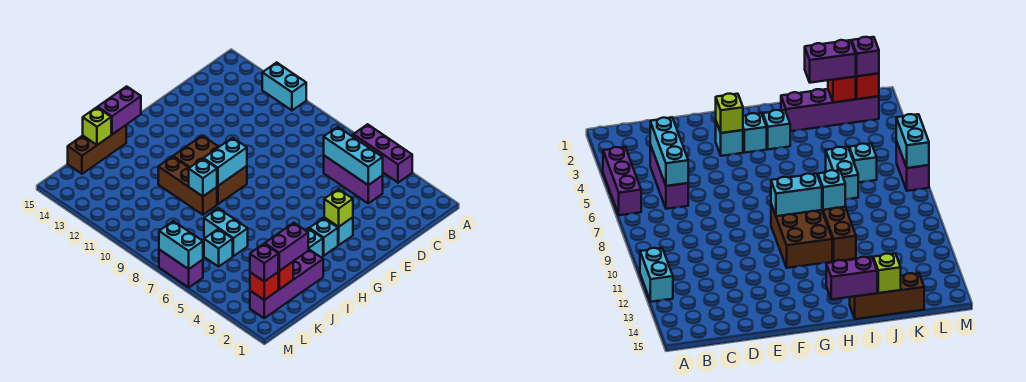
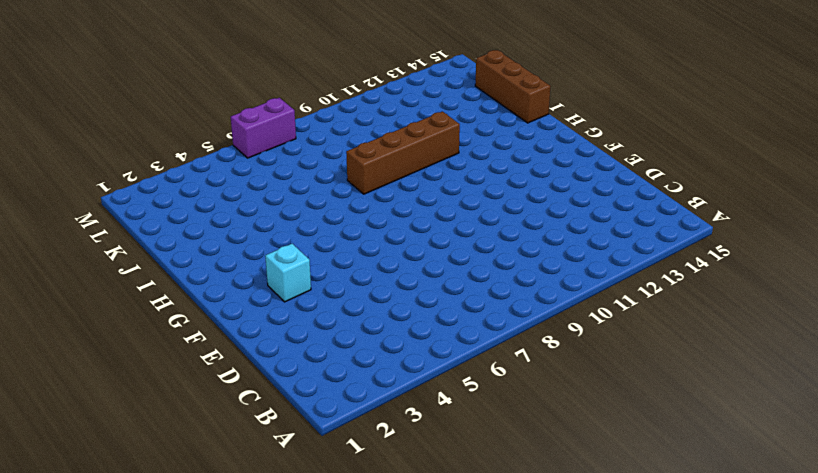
brown brick I8:I11 level 1 -> brown brick I9:I11 level 1
none -> purple brick A4:A6 level 1
none -> cyan brick A11:A12 level 1
none -> purple brick C4:C6 level 1

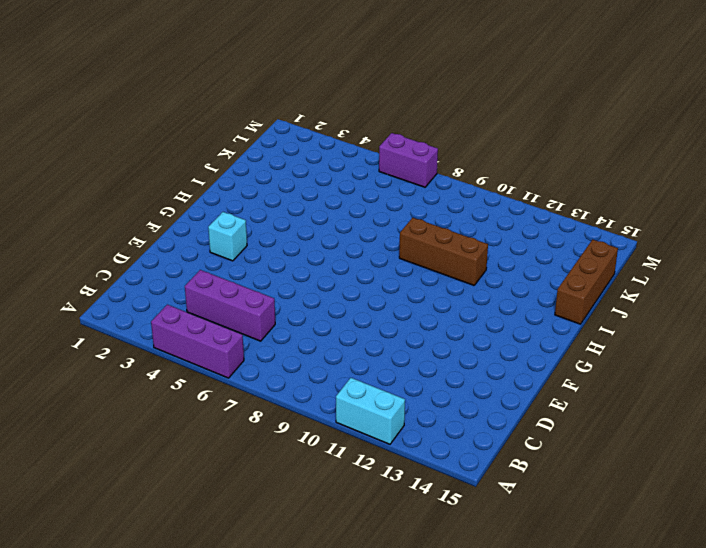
none -> cyan brick G3 level 1
none -> brown brick G9:H11 level 1
none -> cyan brick H3 level 1

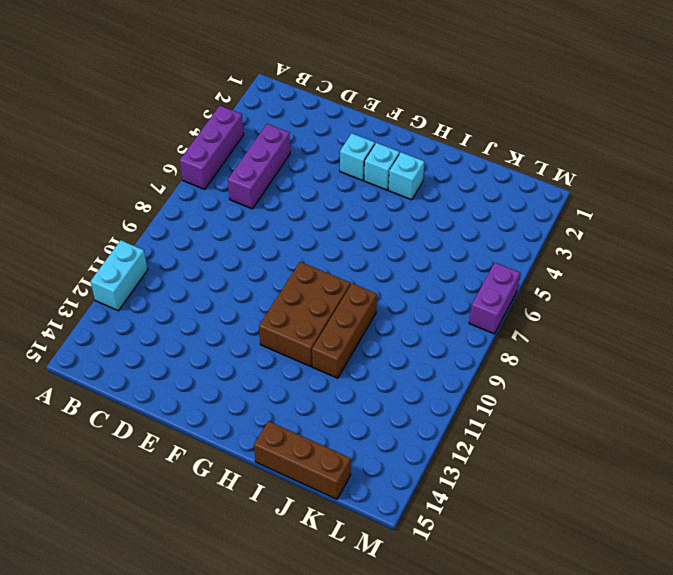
none -> purple brick I2:L2 level 1
none -> cyan brick J6:J7 level 1
none -> cyan brick K6 level 1

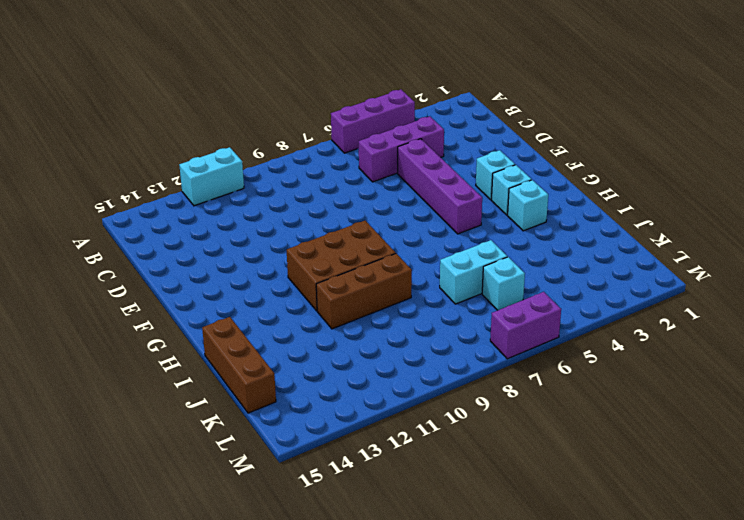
purple brick D5:G5 level 1 -> purple brick I2:L2 level 1
none -> cyan brick C4:C6 level 2
none -> lime brick F3 level 2
none -> cyan brick G9:H9 level 2

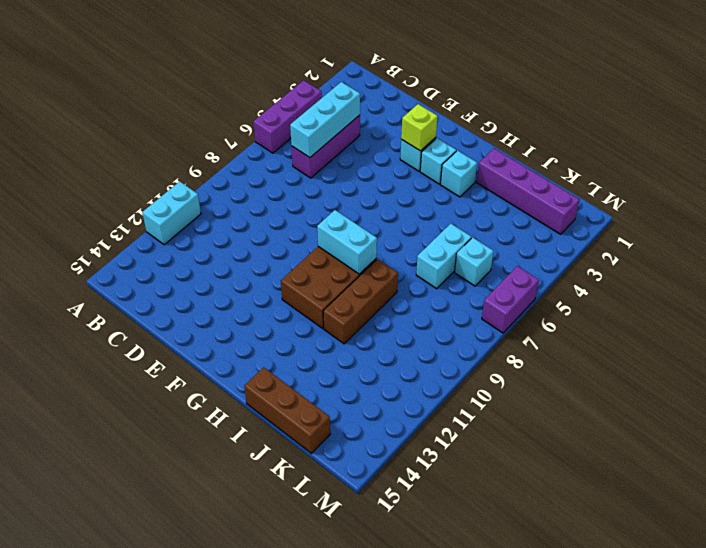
none -> purple brick H15:I15 level 2
none -> cyan brick I9 level 2
none -> lime brick J15 level 2

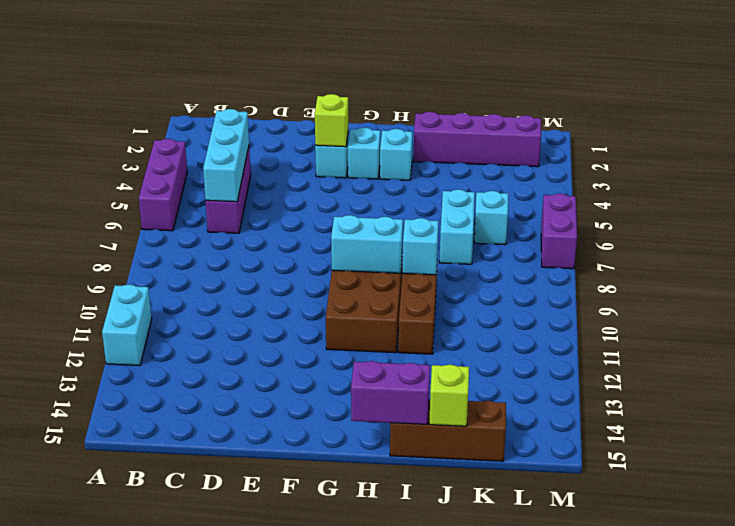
none -> red brick K2 level 2
none -> red brick L2 level 2
none -> cyan brick M6:M7 level 2

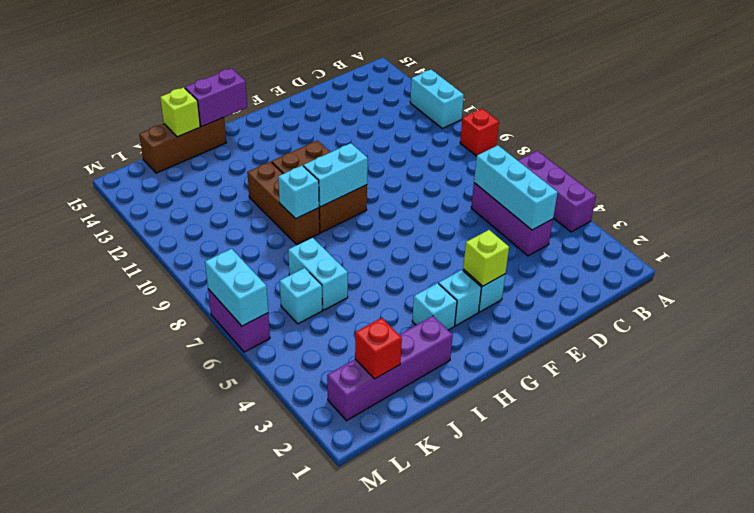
red brick A9 level 1 -> red brick L2 level 2
none -> purple brick J2:K2 level 3
none -> purple brick L2 level 3

